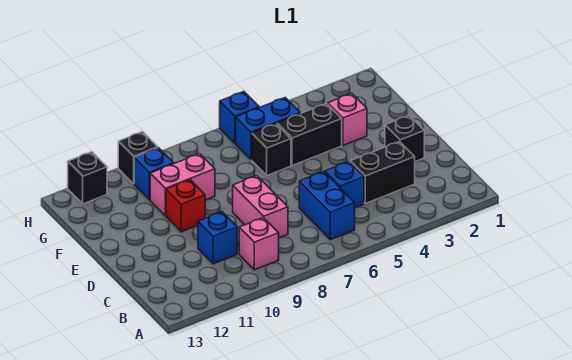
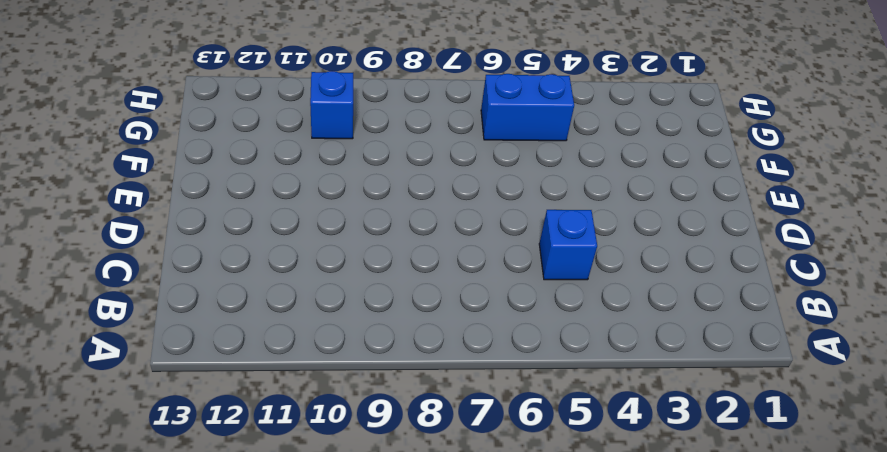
none -> blue brick B6:C6 level 1
none -> pink brick B9 level 1
none -> black brick C3:C4 level 1

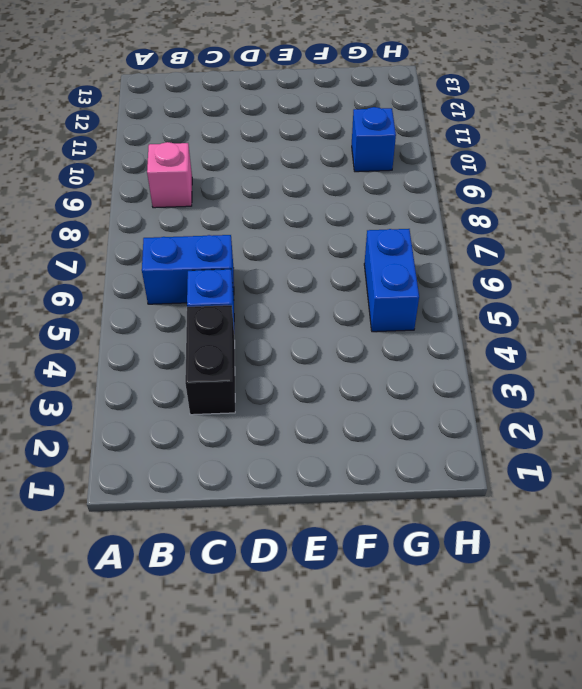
none -> pink brick C8:D8 level 1
none -> blue brick C10 level 1
none -> black brick D2 level 1

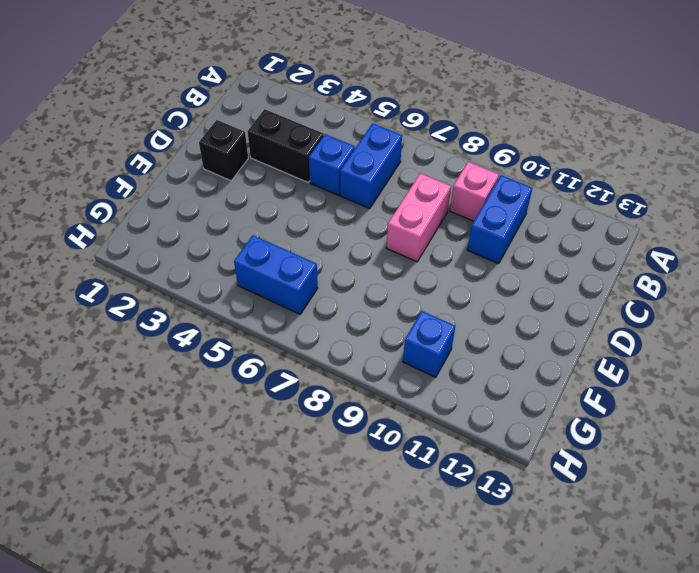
blue brick B10:C10 level 1 -> blue brick C10 level 1
none -> red brick E10 level 1
none -> pink brick F3 level 1
none -> black brick F4:F5 level 1

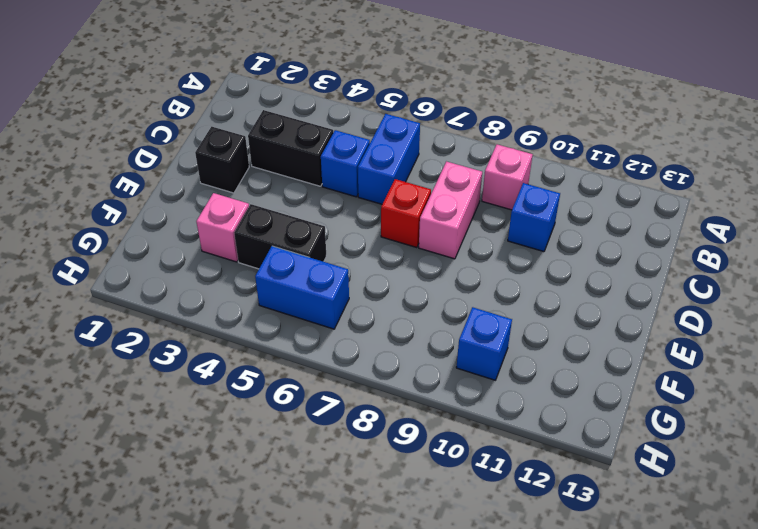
red brick D7 level 1 -> red brick E10 level 1
none -> black brick F6 level 1
none -> pink brick F9:F10 level 1
none -> blue brick H6 level 1

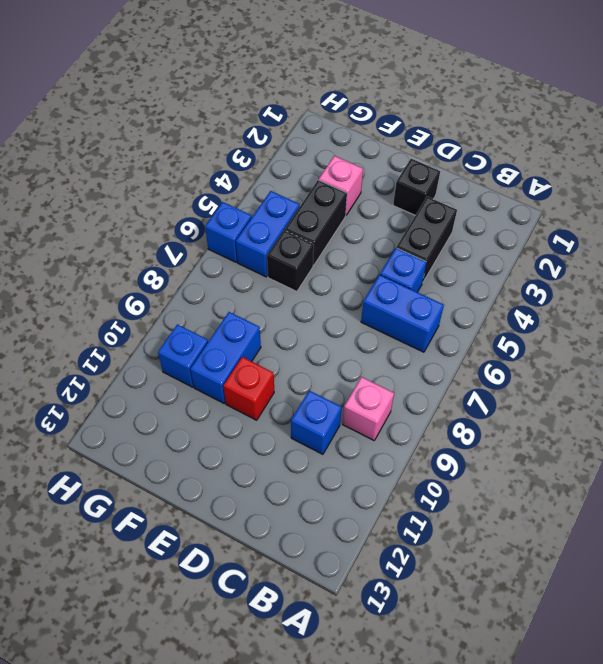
blue brick F9:F10 level 1 -> pink brick F9:F10 level 1
none -> pink brick C8:D8 level 1
none -> black brick H10 level 1
none -> black brick H12 level 1

